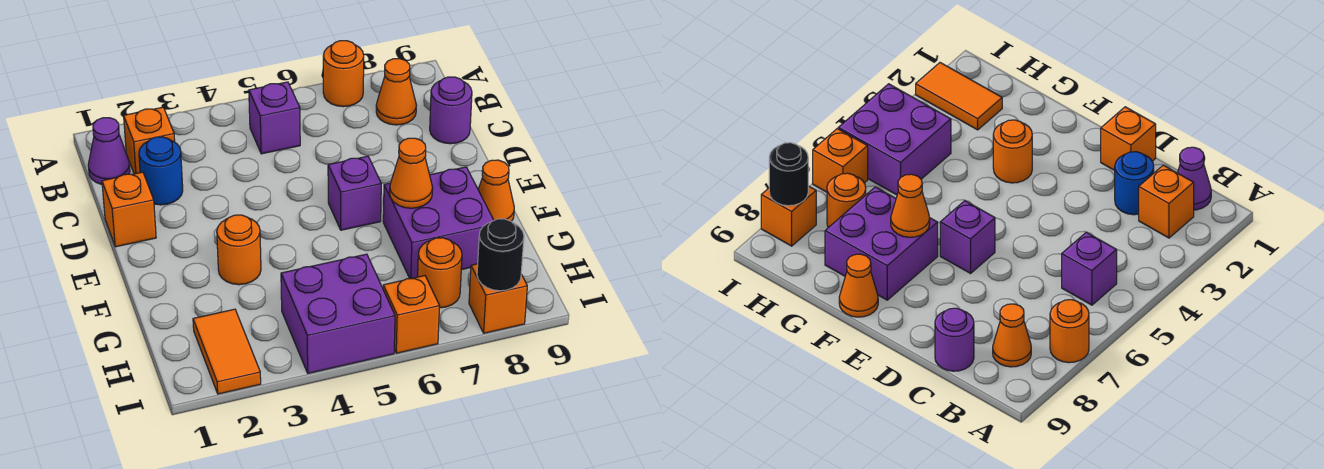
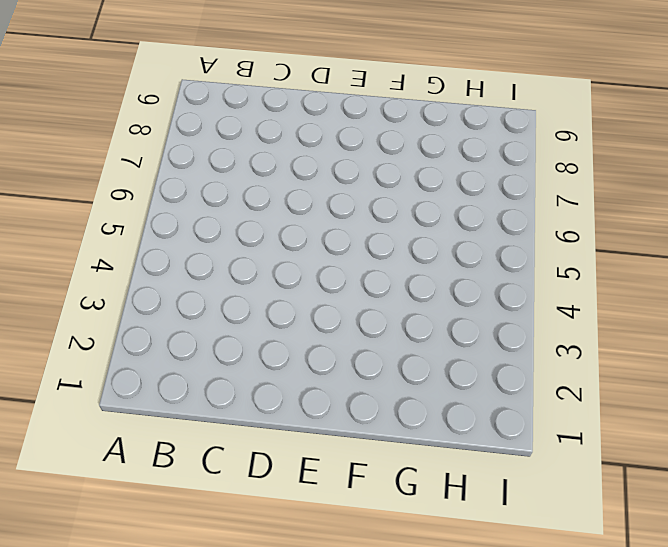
none -> orange round brick A7 level 1
none -> purple cone B1 level 1
none -> orange brick B2 level 1

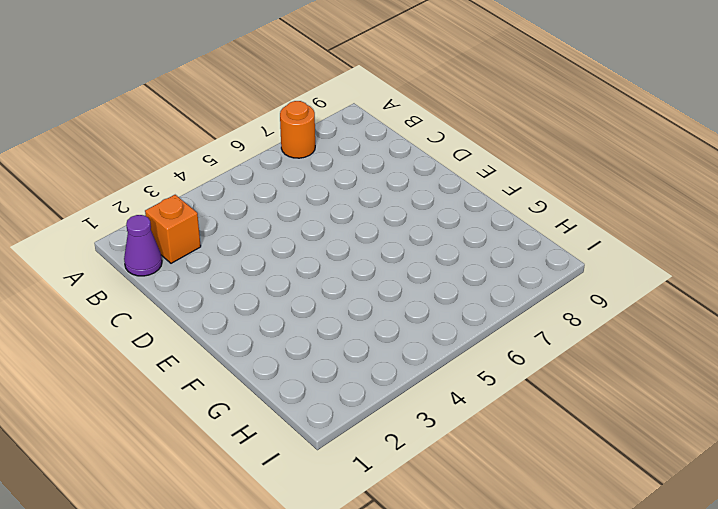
none -> purple brick B5 level 1
none -> orange cone B8 level 1
none -> blue round brick C2 level 1

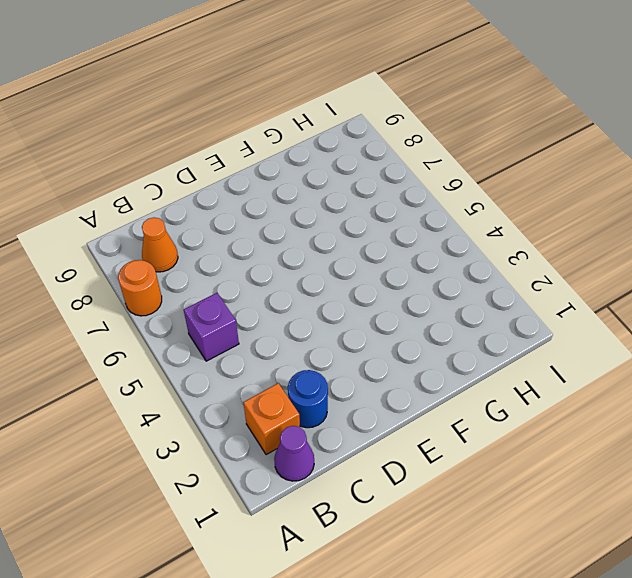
none -> purple round brick C9 level 1
none -> orange brick D1 level 1
none -> purple brick E6 level 1

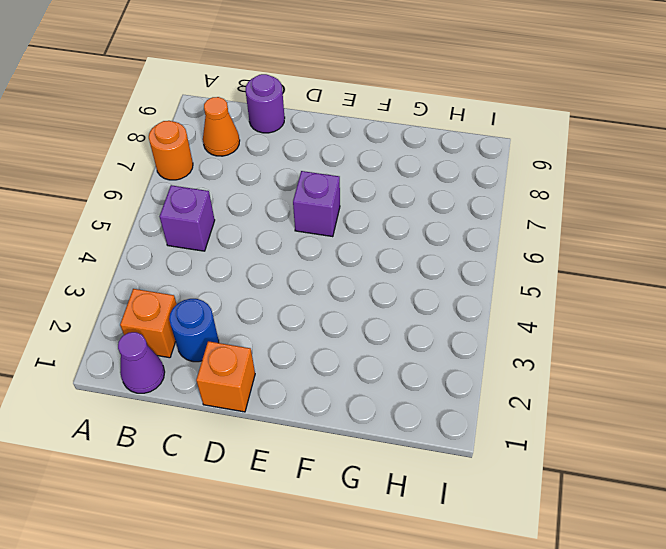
none -> orange round brick F3 level 1
none -> purple brick F7:G8 level 1
none -> orange cone F9 level 1

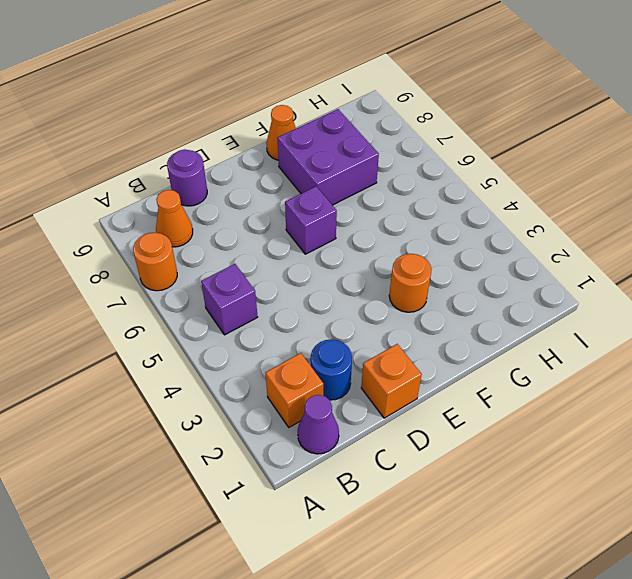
none -> orange tile H2:I2 level 1
none -> purple brick H4:I5 level 1
none -> orange round brick H7 level 1

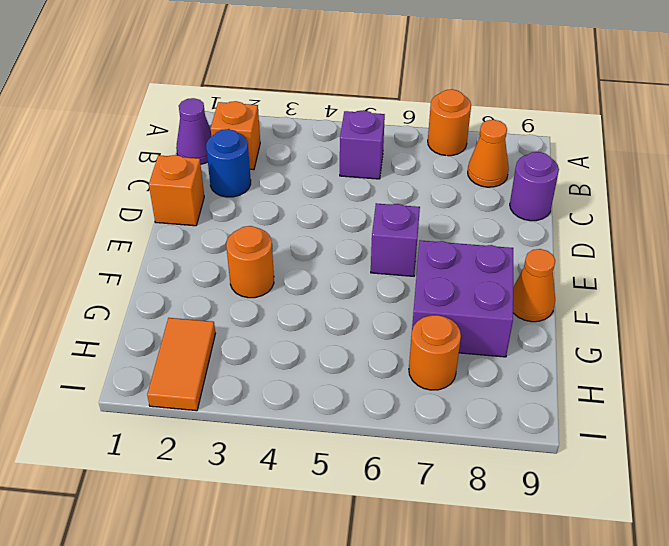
none -> purple brick H4:I5 level 1
none -> orange brick I6 level 1
none -> orange brick I8 level 1

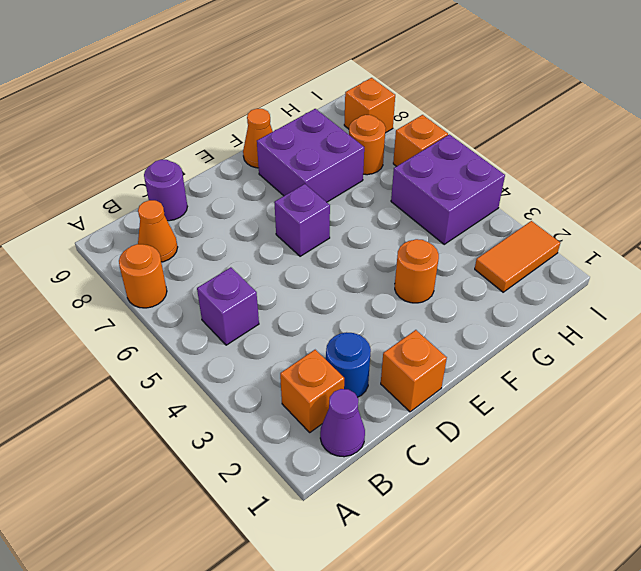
none -> orange cone F7 level 2
none -> black round brick I8 level 2

